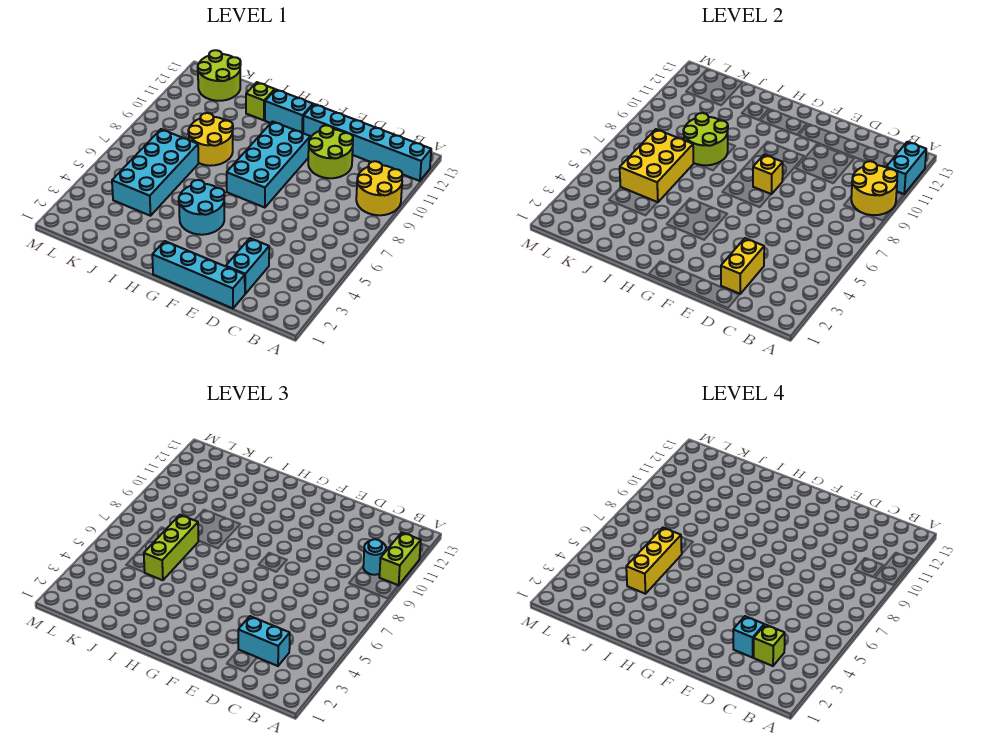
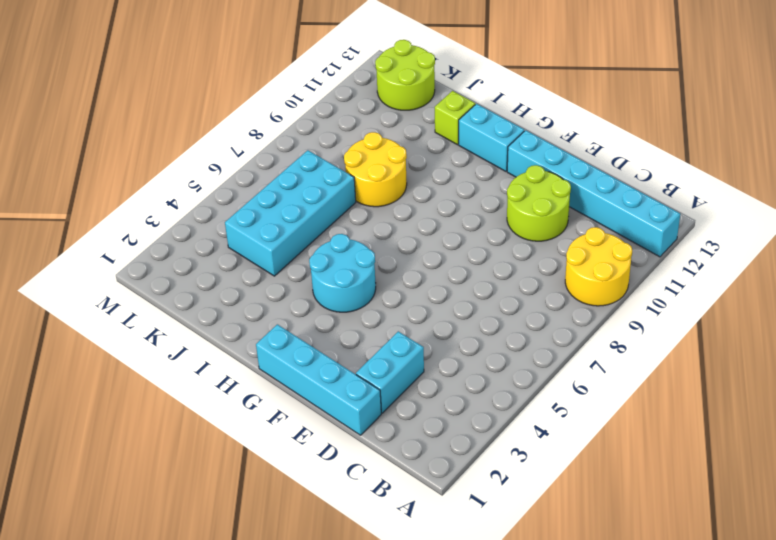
none -> cyan brick F7:G10 level 1
none -> yellow round brick A9:B10 level 2
none -> cyan brick A11:A12 level 2

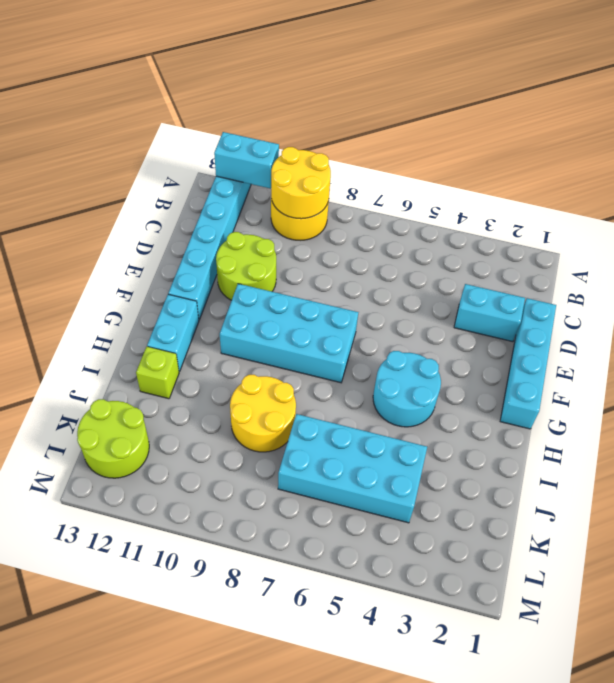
none -> yellow brick D2:D3 level 2
none -> yellow brick F8 level 2
none -> lime round brick I8:J9 level 2

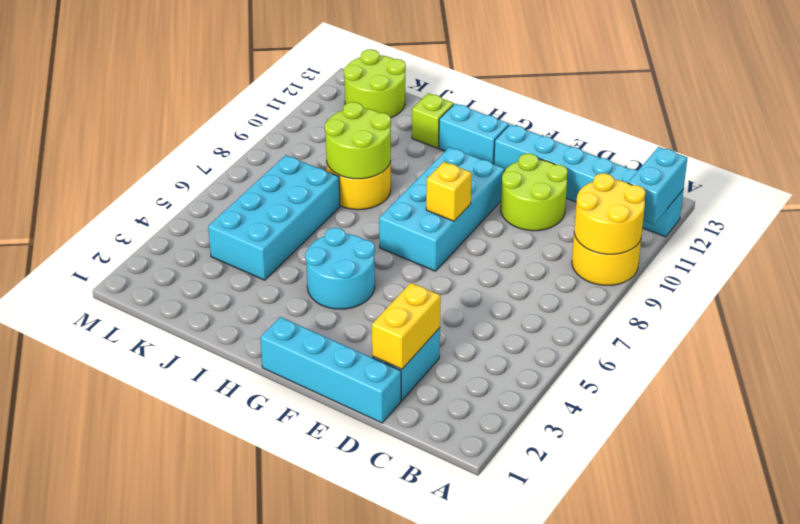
none -> yellow brick J5:K7 level 2
none -> lime brick A10:A11 level 3
none -> cyan round brick B10 level 3

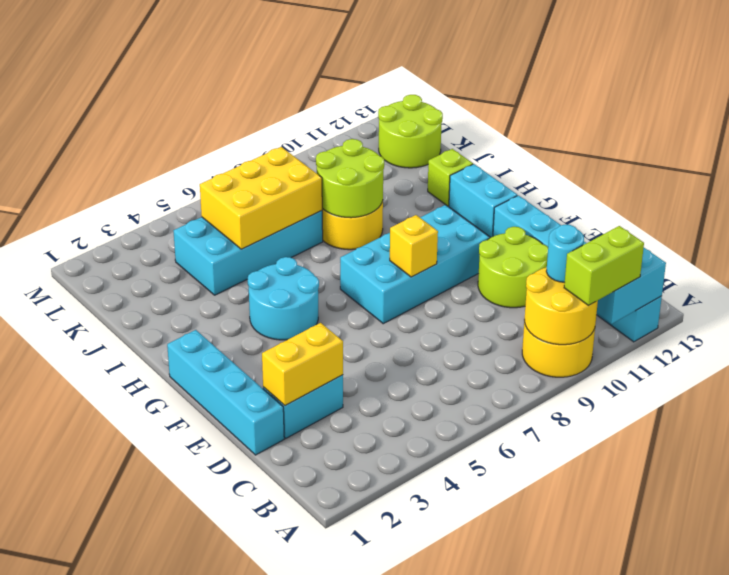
none -> cyan brick C3:D3 level 3
none -> lime brick J5:J7 level 3
none -> lime brick C3 level 4

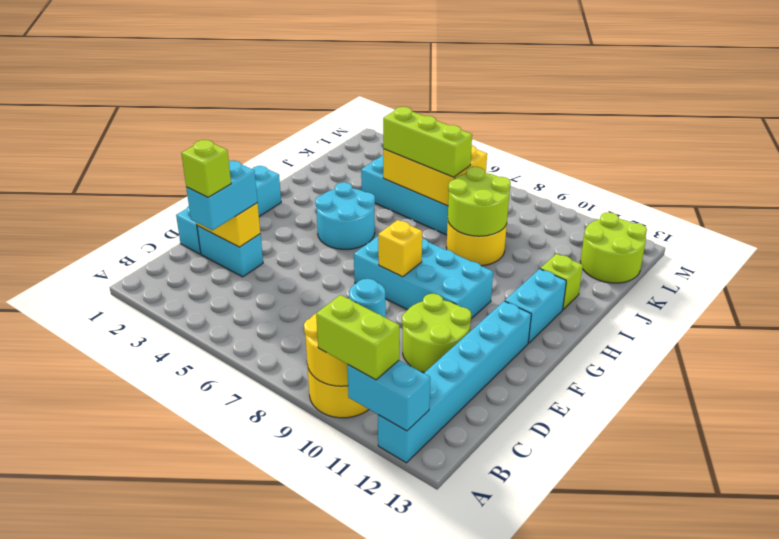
none -> cyan brick D3 level 4
none -> yellow brick J4:J6 level 4

